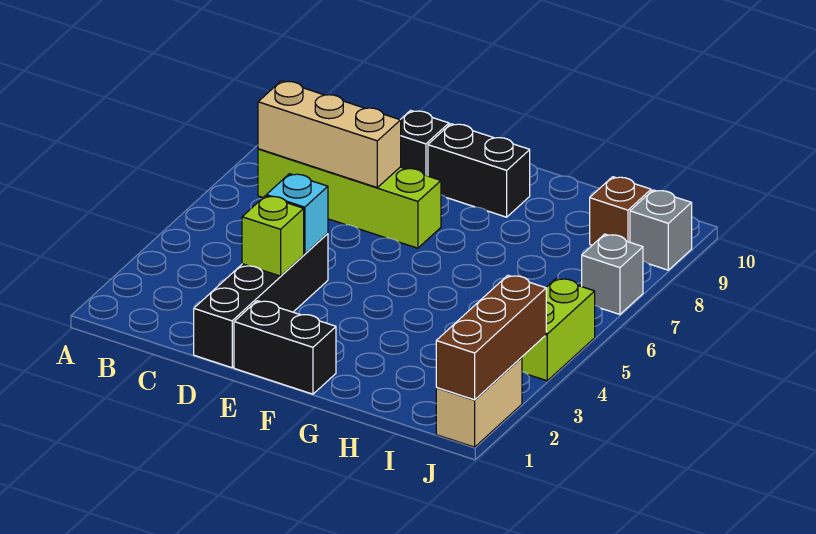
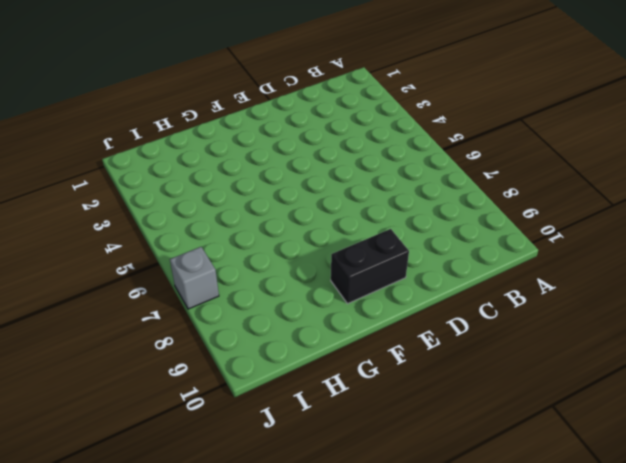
none -> lime brick B7:E7 level 1
none -> black brick D1:D4 level 1
none -> black brick D9 level 1

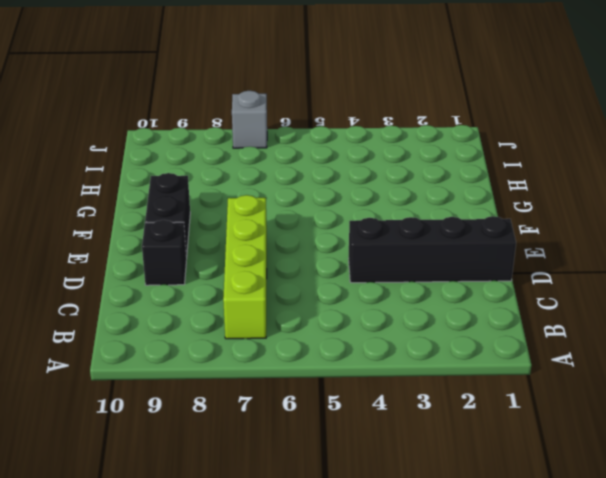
none -> black brick E1:F1 level 1
none -> brown brick I9 level 1
none -> tan brick J1:J2 level 1

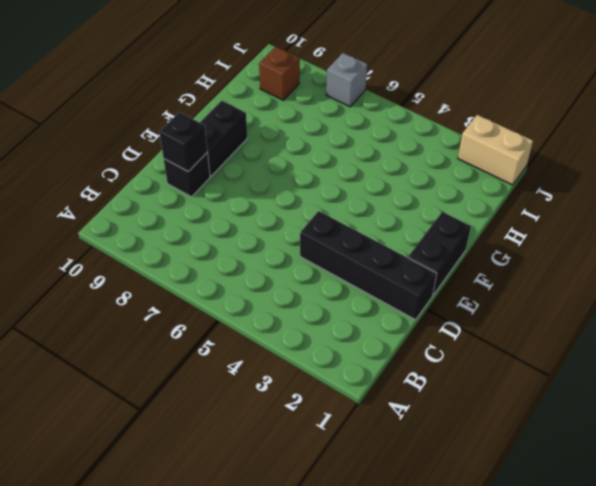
black brick D9 level 2 -> none
none -> lime brick B7:E7 level 1
none -> lime brick J4:J5 level 1
none -> grey brick J9 level 1

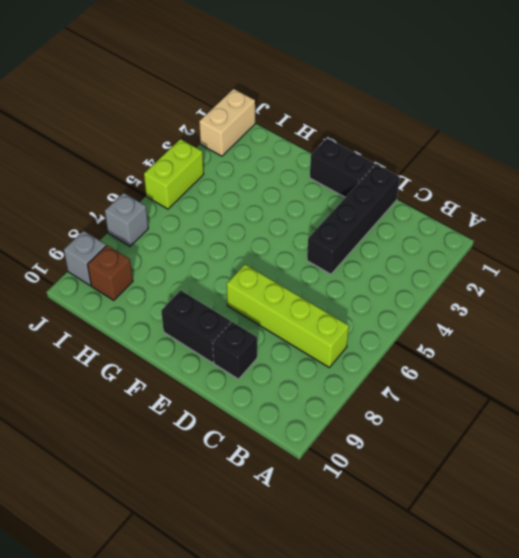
none -> tan brick B7:D7 level 2
none -> lime brick D3 level 2
none -> cyan brick D4 level 2

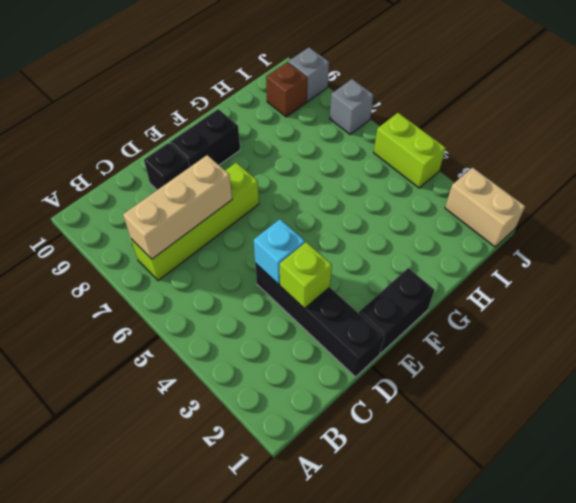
none -> brown brick J1:J3 level 2

